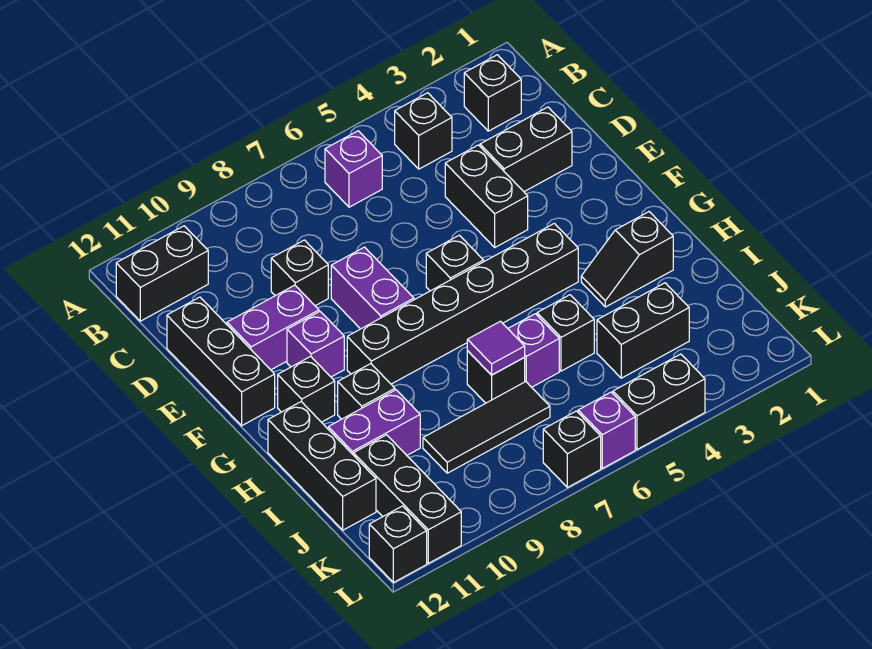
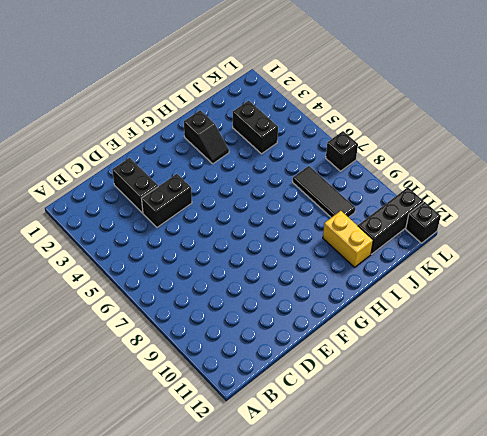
yellow brick I10:I11 level 1 -> purple brick I10:I11 level 1
none -> black brick B2 level 1
none -> black brick B4 level 1
none -> purple brick B6 level 1

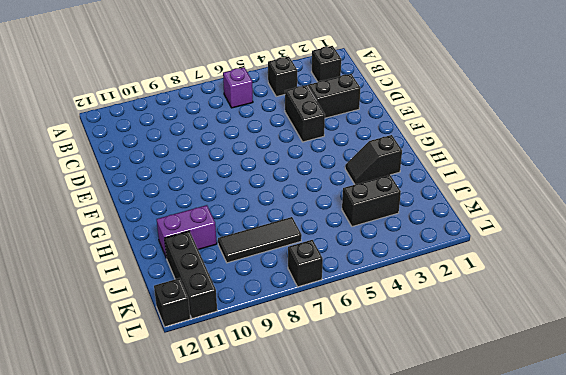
none -> black brick B11:B12 level 1
none -> black brick D9 level 1
none -> black brick D12:F12 level 1

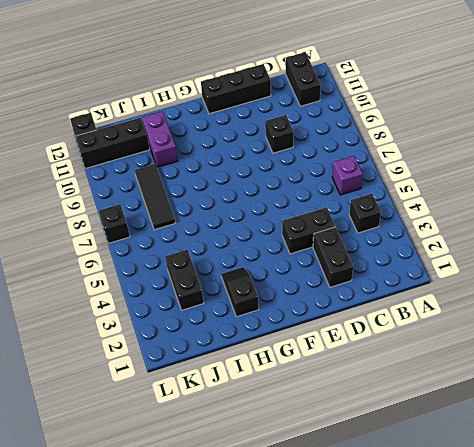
none -> black brick B2 level 1
none -> purple brick E8:F8 level 1
none -> purple brick E10:E11 level 1

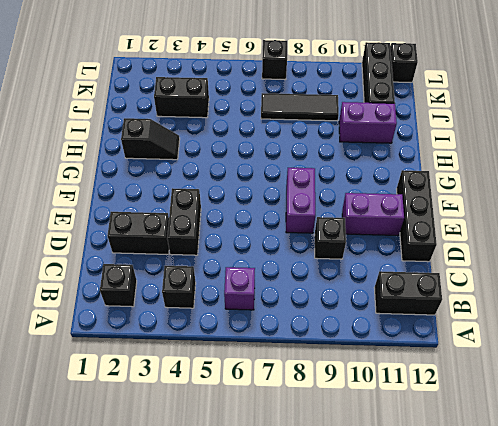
none -> black brick F6 level 1
none -> purple brick F10 level 1
none -> black brick G4:G9 level 1

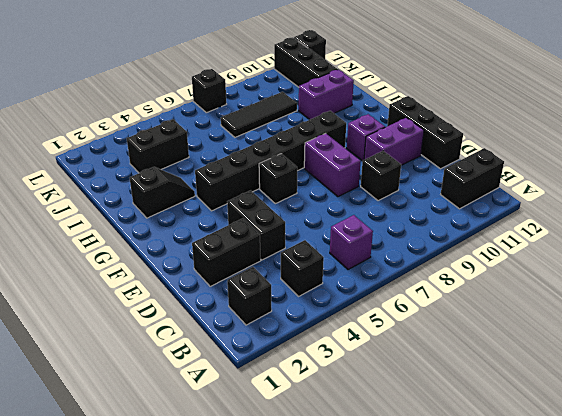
none -> black brick G11 level 1
none -> black brick H10 level 1
none -> black brick H12:J12 level 1

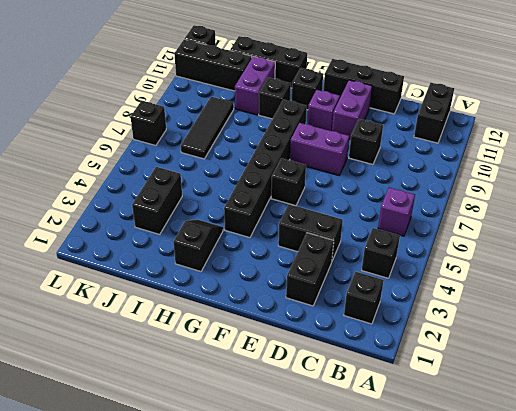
none -> black brick I5 level 1
none -> purple brick I6 level 1
none -> black brick I7 level 1

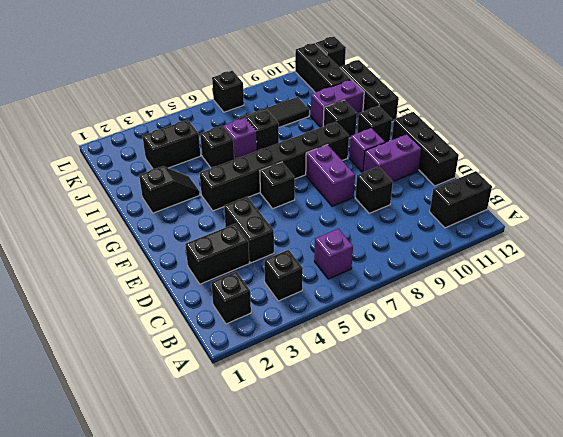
none -> black brick L4:L5 level 1
none -> purple brick L6 level 1
none -> purple tile I7 level 2

